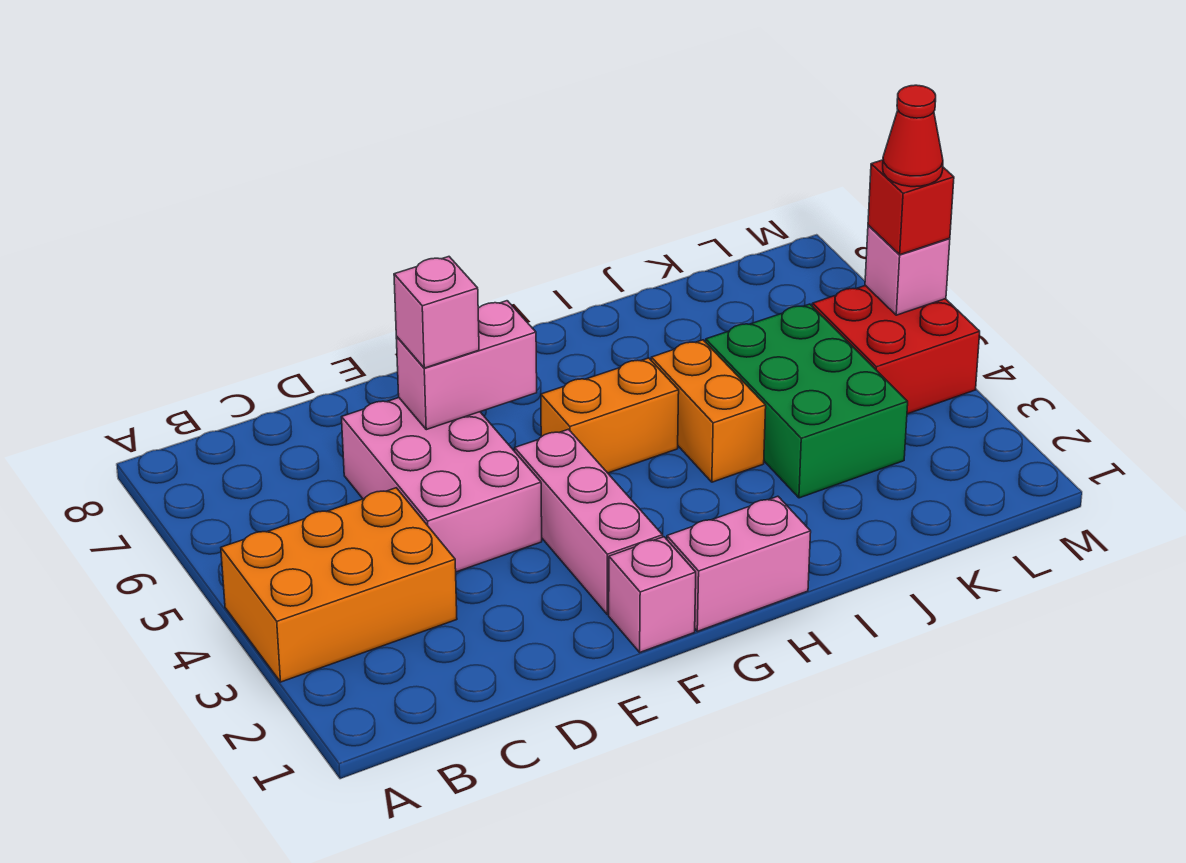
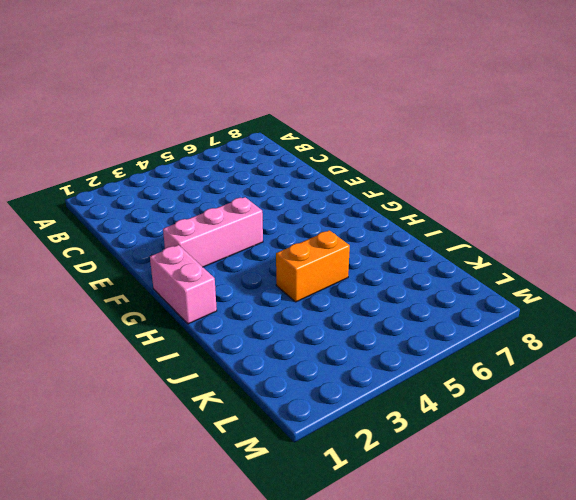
none -> orange brick A3:C4 level 1
none -> pink brick D4:E6 level 1
none -> pink brick F1 level 1

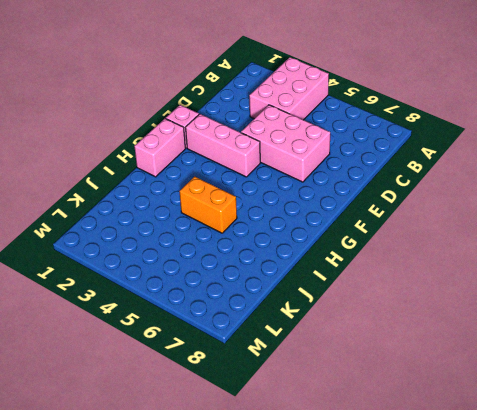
pink brick A3:C4 level 1 -> orange brick A3:C4 level 1
none -> orange brick G5:H5 level 1
none -> green brick J3:K5 level 1
none -> red brick L4:M5 level 1

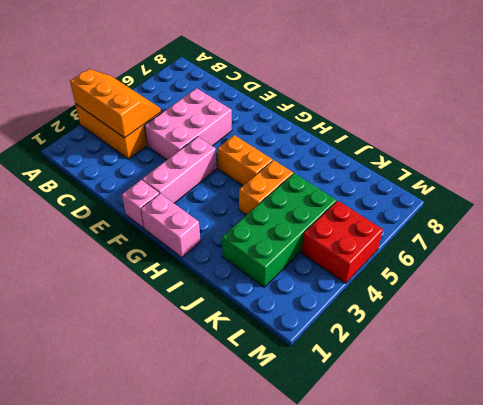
orange slope A3:C4 level 2 top 3 -> none
green brick J2:K5 level 1 -> green brick J3:K5 level 1
none -> pink brick E6:F6 level 2
none -> pink brick M5 level 2
none -> pink brick E6 level 3

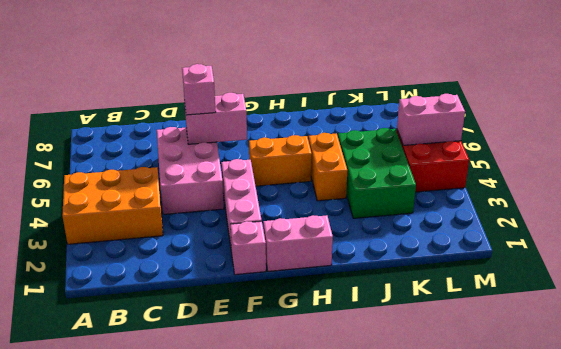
pink brick L5:M5 level 2 -> pink brick M5 level 2
none -> red brick M5 level 3
none -> red cone M5 level 4

